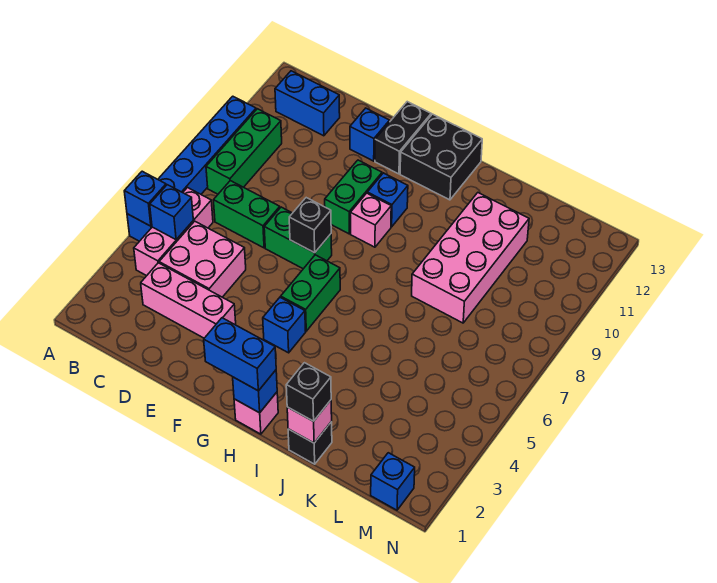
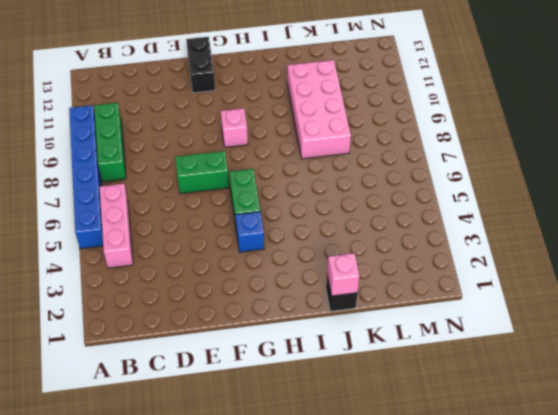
none -> blue brick B12:C12 level 1
none -> pink brick C3:E3 level 1
none -> pink brick C4:D5 level 1

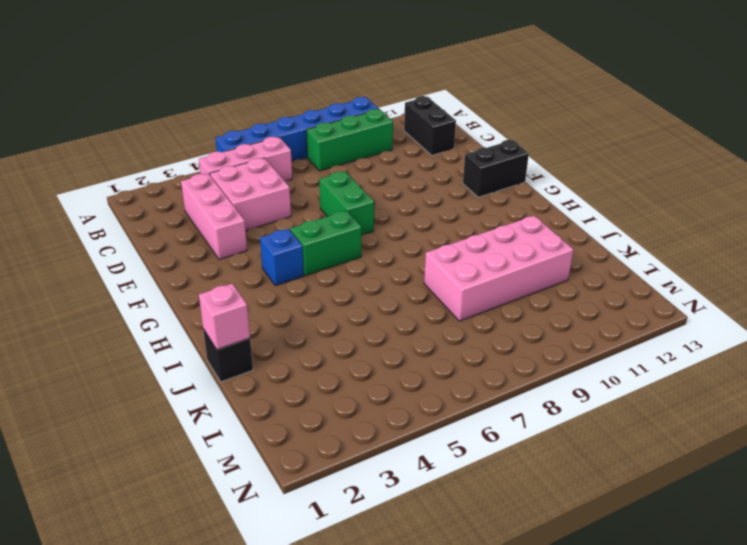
black brick B12:C12 level 1 -> blue brick B12:C12 level 1
none -> green brick C7:D7 level 1
none -> blue brick E12 level 1
none -> green brick F9:F10 level 1

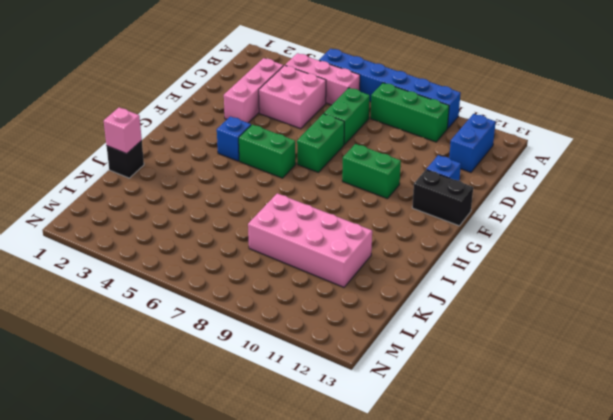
none -> pink brick G9 level 1
none -> blue brick G10 level 1
none -> black brick G12:H13 level 1

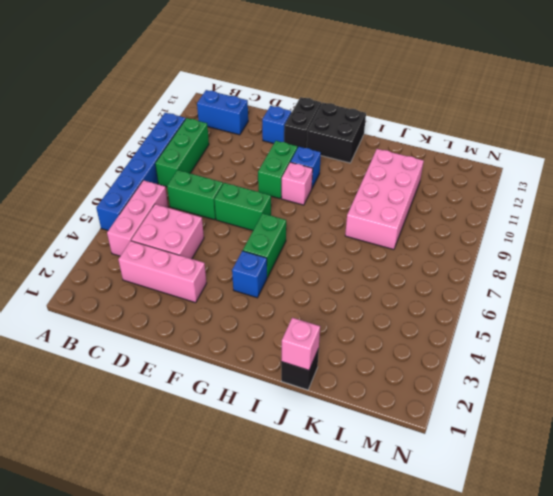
none -> pink brick H1 level 1
none -> blue brick M1 level 1
none -> blue brick A5 level 2

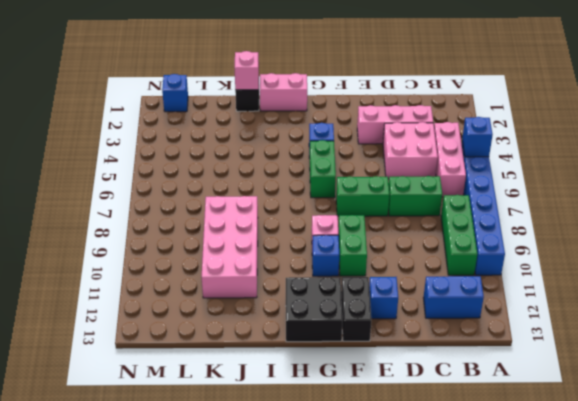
pink brick H1:I1 level 1 -> pink brick H1 level 1
none -> blue brick B5 level 2
none -> black brick F7 level 2
none -> blue brick H1 level 2

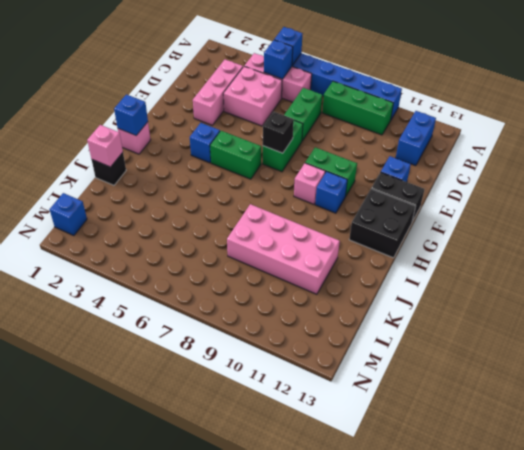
none -> blue brick G1:H1 level 3
none -> black brick J1 level 3

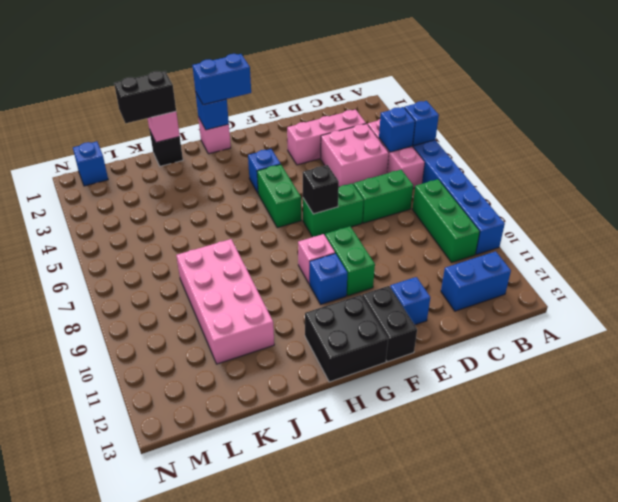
black brick J1:K1 level 3 -> black brick J1 level 3

